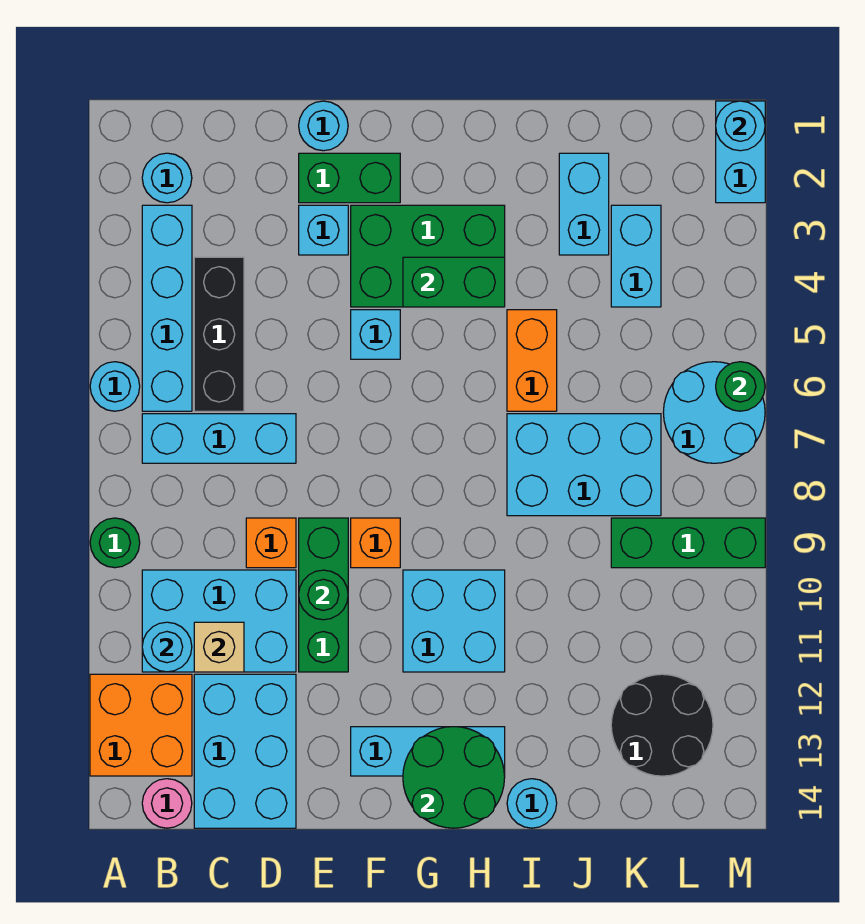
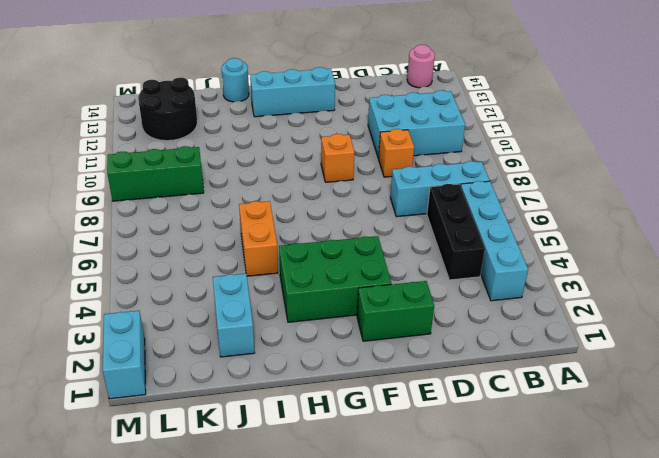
none -> cyan round brick A6 level 1
none -> green round brick A9 level 1
none -> orange brick A12:B13 level 1
none -> cyan round brick B2 level 1

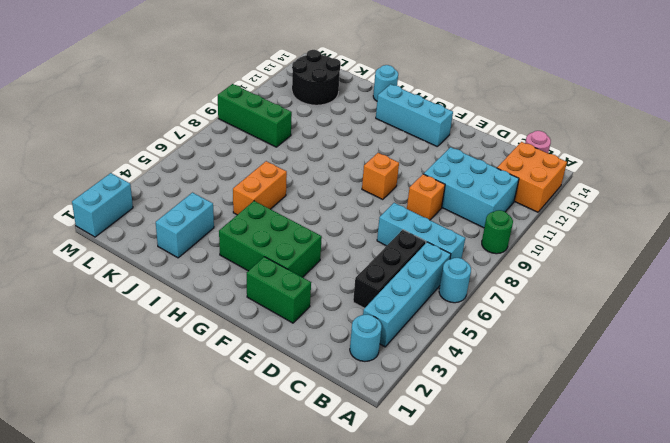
none -> cyan brick C12:D14 level 1
none -> cyan round brick E1 level 1
none -> cyan brick E3 level 1
none -> green brick E9:E11 level 1

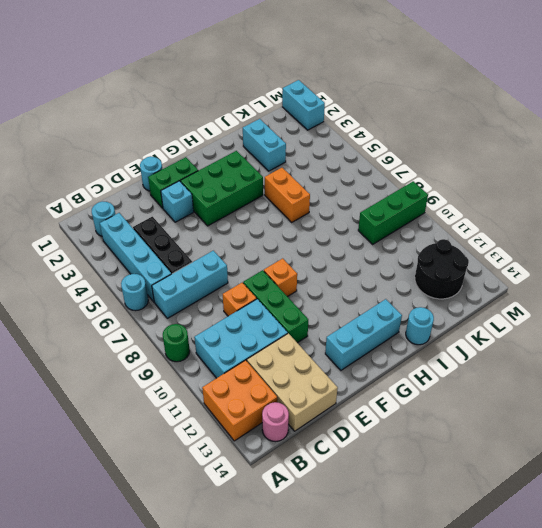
tan brick C12:D14 level 1 -> cyan brick C12:D14 level 1
none -> cyan brick F5 level 1
none -> cyan brick G10:H11 level 1
none -> cyan brick I7:K8 level 1
none -> cyan brick K3:K4 level 1

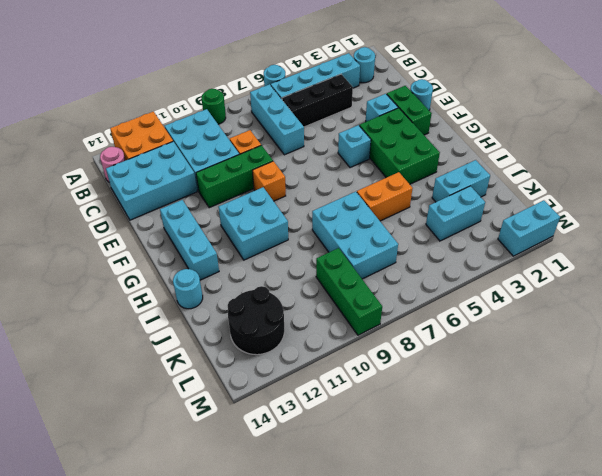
none -> cyan round brick L6:M7 level 1
none -> cyan round brick B11 level 2
none -> tan brick C11 level 2
none -> green round brick E10 level 2

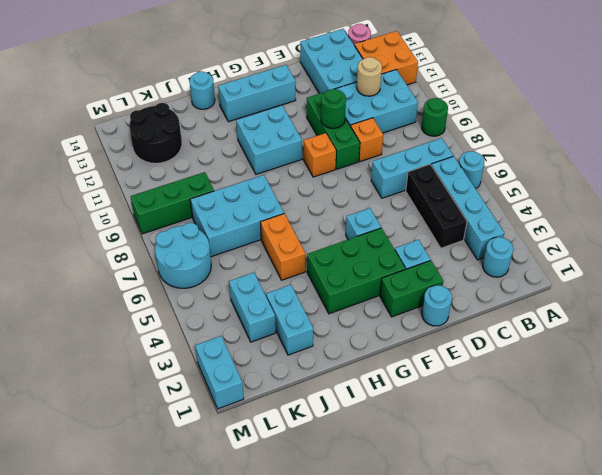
tan round brick C11 level 2 -> tan brick C11 level 2
none -> cyan round brick B11 level 2
none -> green brick G4:H4 level 2
none -> green round brick G13:H14 level 2
none -> cyan round brick M1 level 2

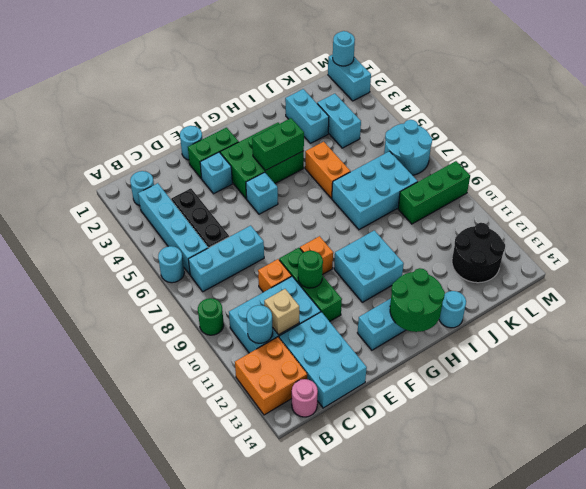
none -> green round brick M6 level 2

